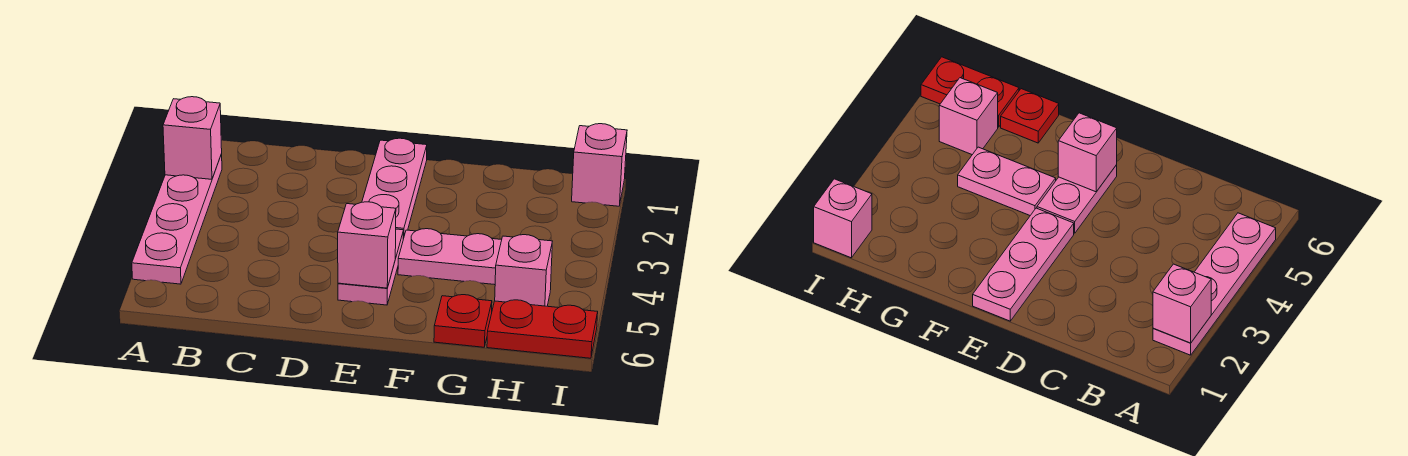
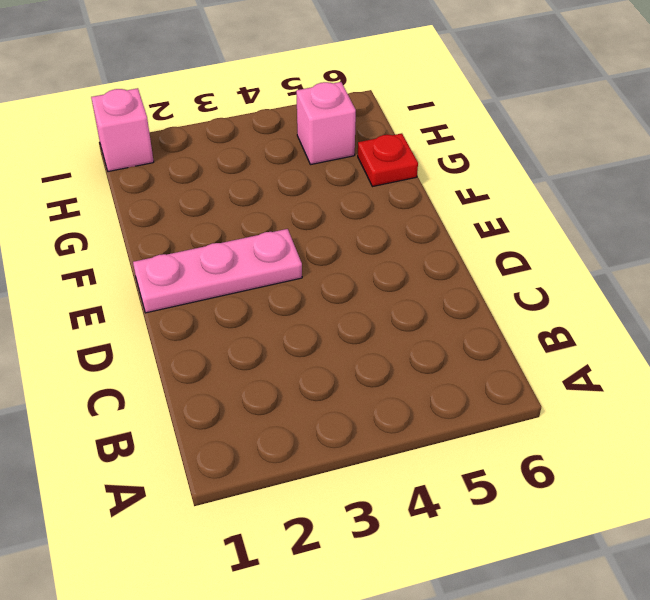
none -> pink plate A2:A5 level 1
none -> pink plate E4:E5 level 1

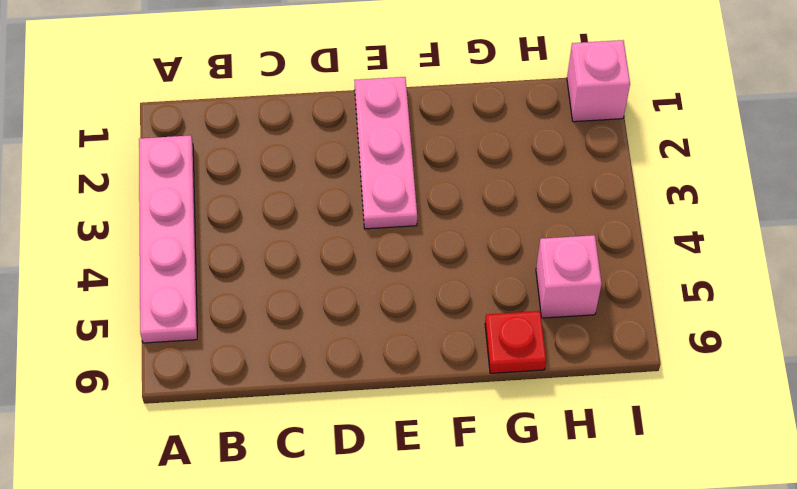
none -> pink plate E4:E5 level 1
none -> pink plate F4:G4 level 1

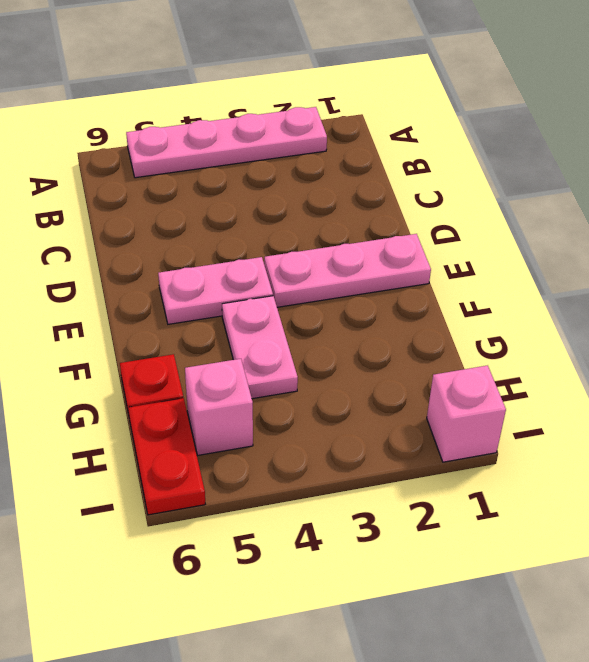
none -> pink brick A2 level 2
none -> pink brick E5 level 2

